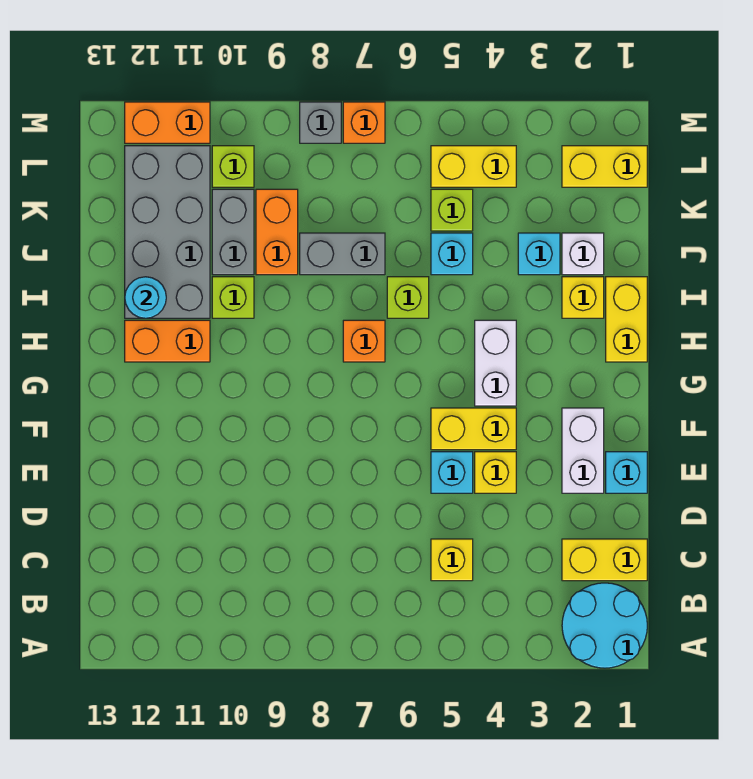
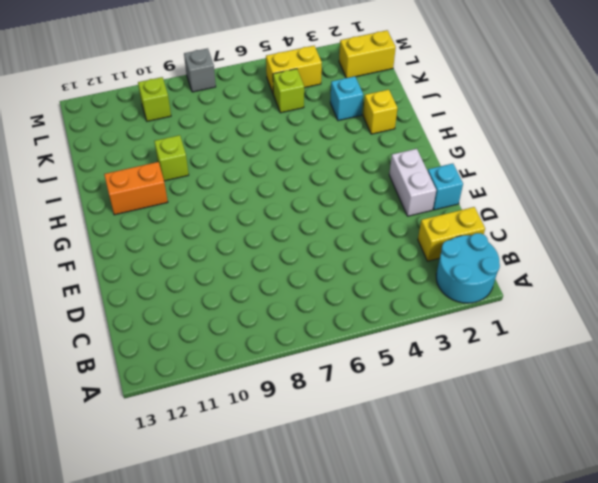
none -> yellow brick C5 level 1
none -> yellow brick E4 level 1
none -> cyan brick E5 level 1
none -> yellow brick F4:F5 level 1

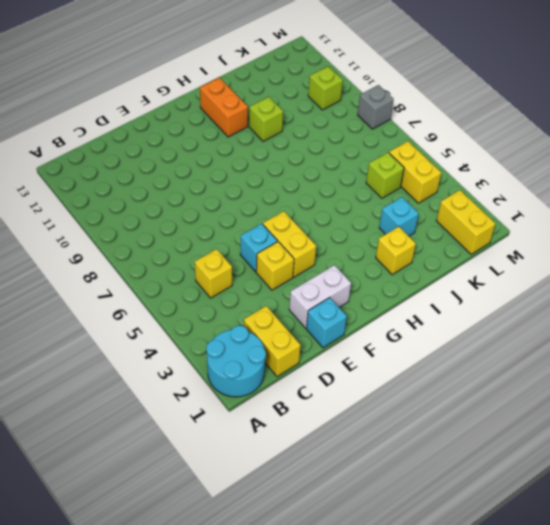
none -> white brick G4:H4 level 1
none -> yellow brick H1:I1 level 1
none -> orange brick H7 level 1
none -> lime brick I6 level 1

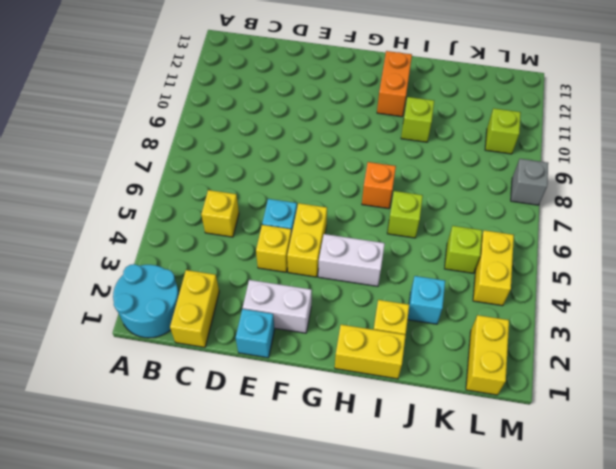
none -> grey brick I11:L12 level 1
none -> white brick J2 level 1
none -> cyan brick J5 level 1
none -> grey brick J7:J8 level 1

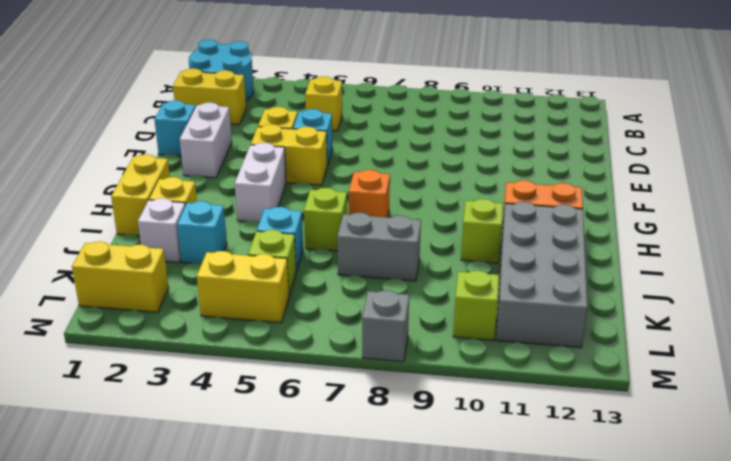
none -> orange brick J9:K9 level 1
none -> grey brick J10:K10 level 1
none -> orange brick M7 level 1
none -> orange brick M11:M12 level 1

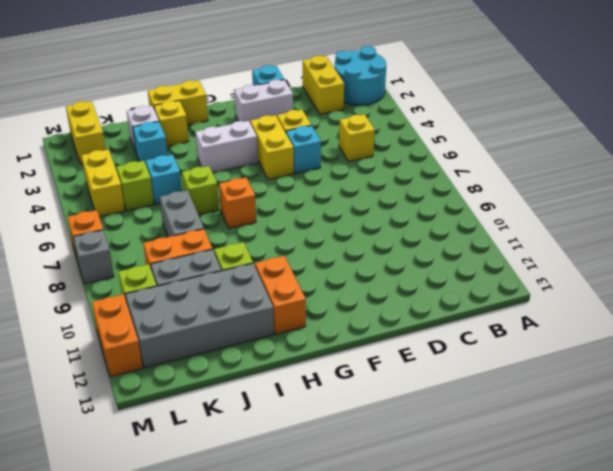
none -> cyan round brick I12 level 2

